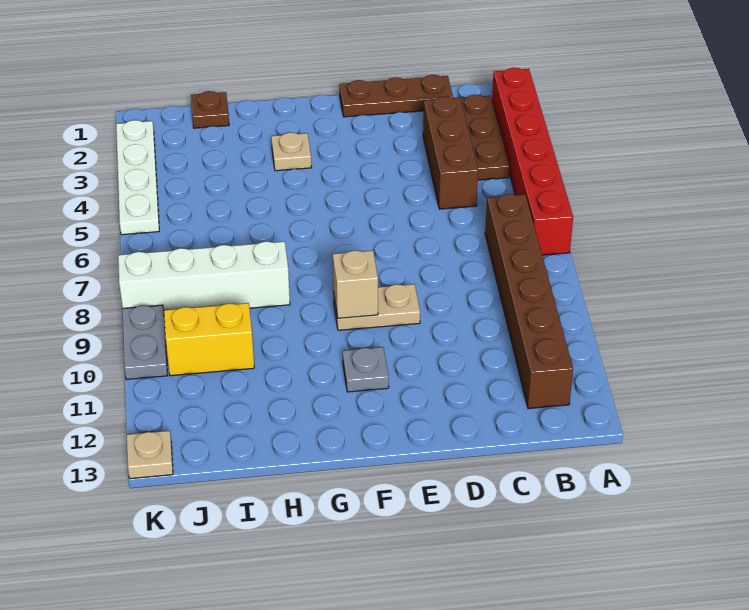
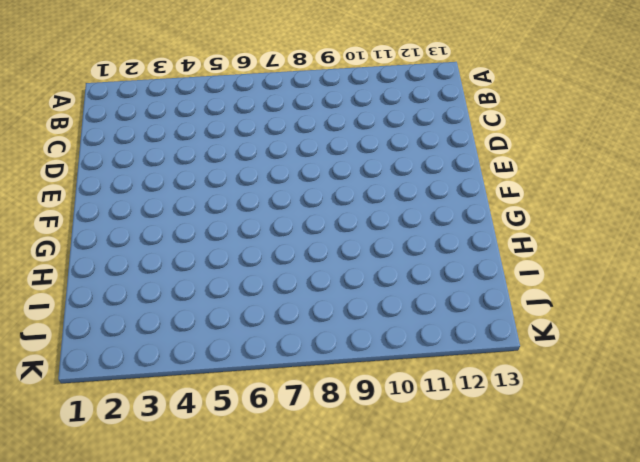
none -> red brick A2:A7 level 1
none -> brown plate B2:B4 level 1
none -> brown brick B7:B12 level 1

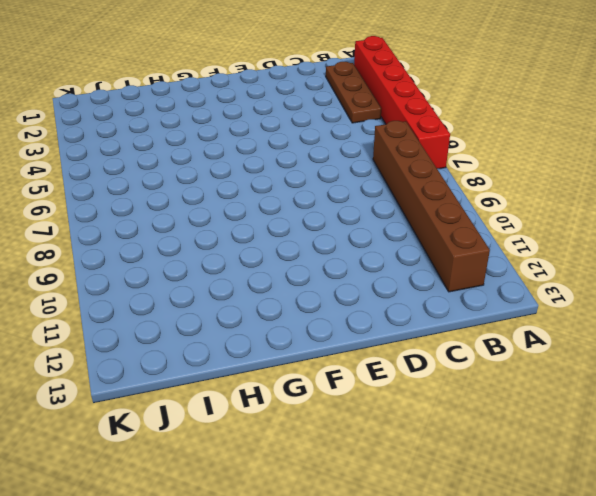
none -> brown plate C1:E1 level 1
none -> brown brick C3:C5 level 1
none -> tan plate E9:F9 level 1

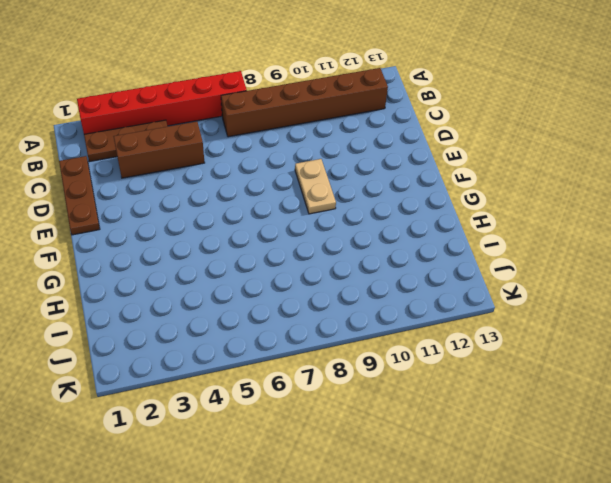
none -> grey plate F11 level 1
none -> tan plate G3 level 1
none -> white brick H8:K8 level 1

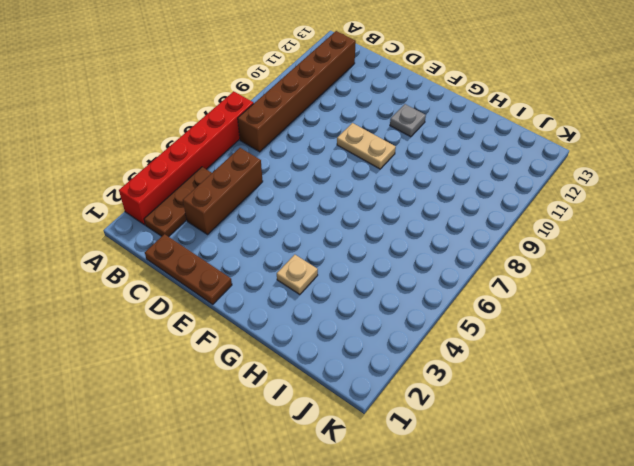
none -> white brick H8:K8 level 1
none -> brown plate I1 level 1
none -> yellow brick I10:J10 level 1

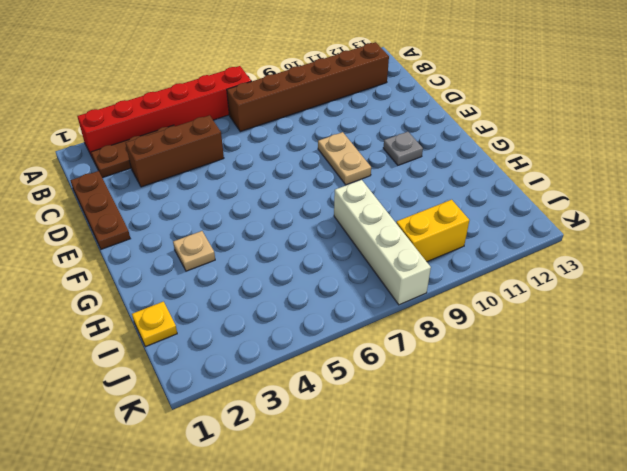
yellow plate I1 level 1 -> brown plate I1 level 1
yellow brick J9:J10 level 1 -> yellow brick I10:J10 level 1
none -> white plate K2:K5 level 1
none -> grey plate K9:K10 level 1
none -> tan plate K13 level 1

